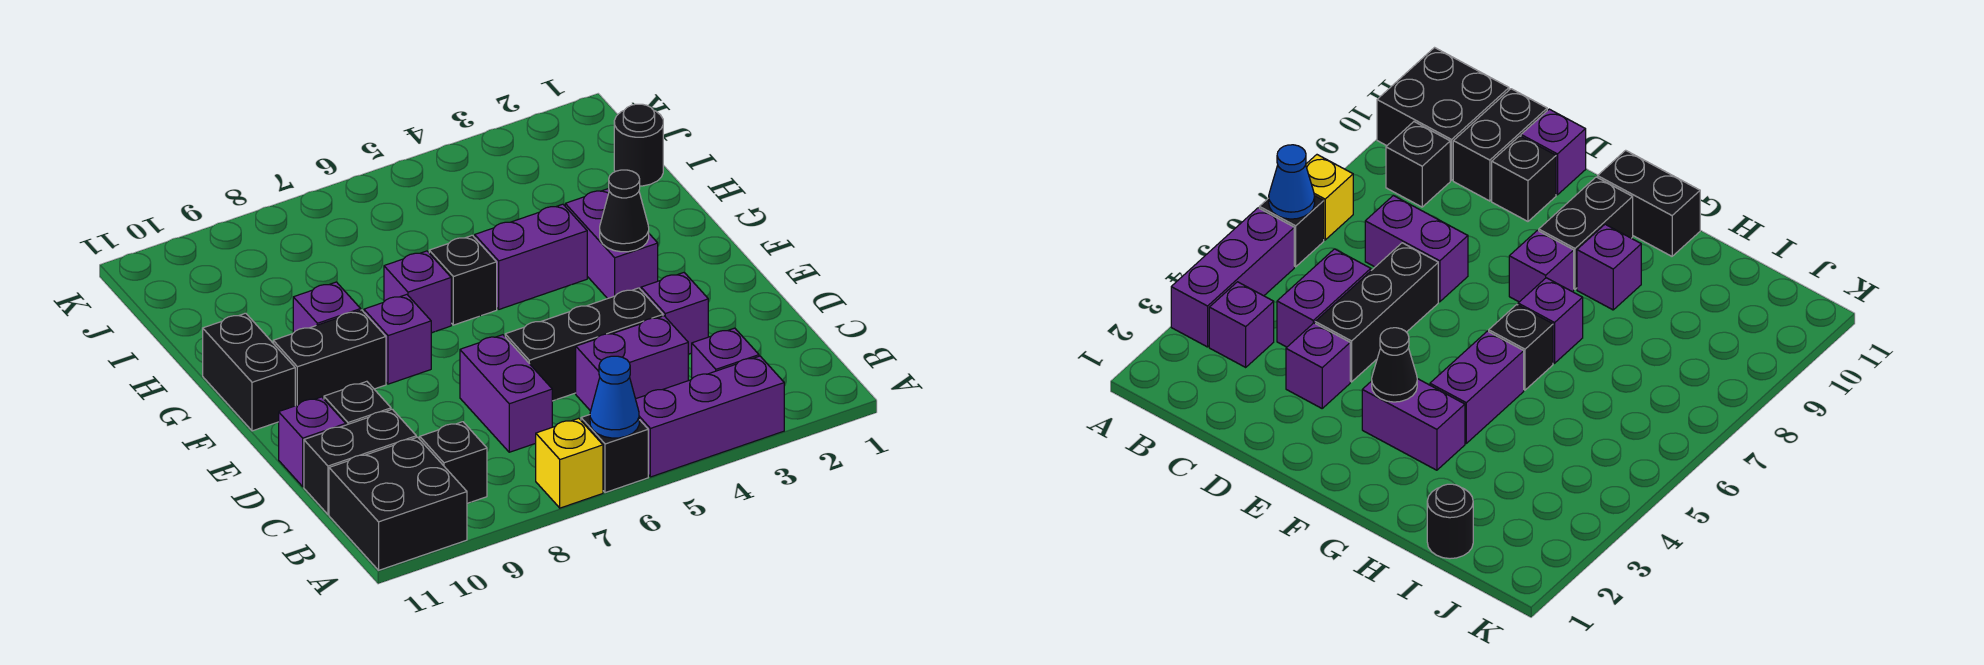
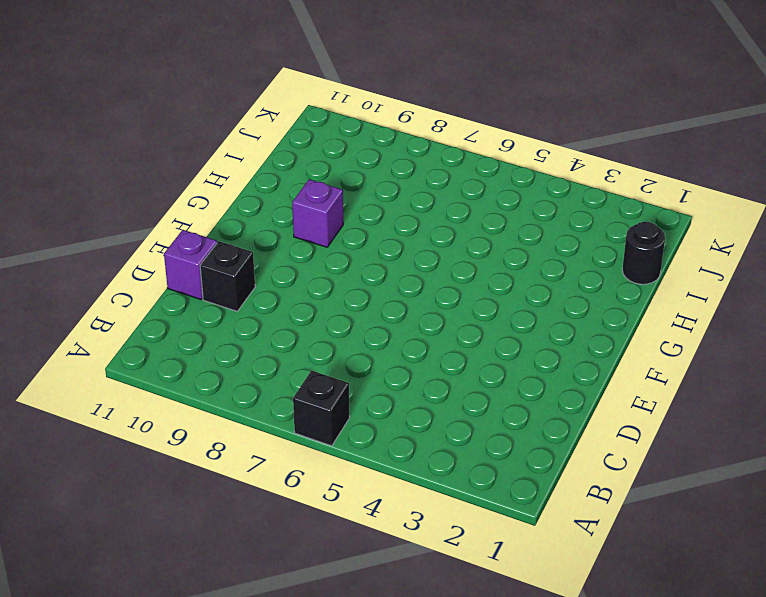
none -> purple brick A3:A5 level 1
none -> yellow brick A7 level 1
none -> black brick A10:B11 level 1

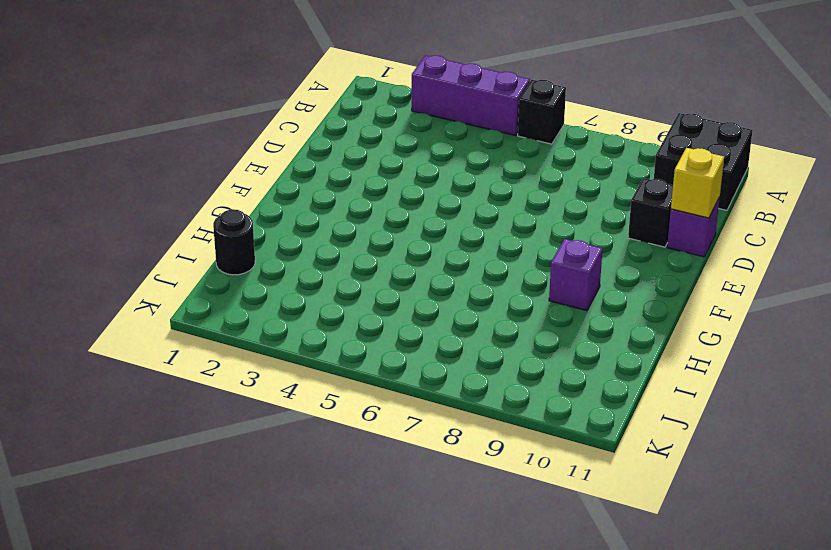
yellow brick D11 level 2 -> yellow brick A7 level 1
none -> purple brick B3 level 1
none -> black brick B9 level 1
none -> purple brick C4:C5 level 1

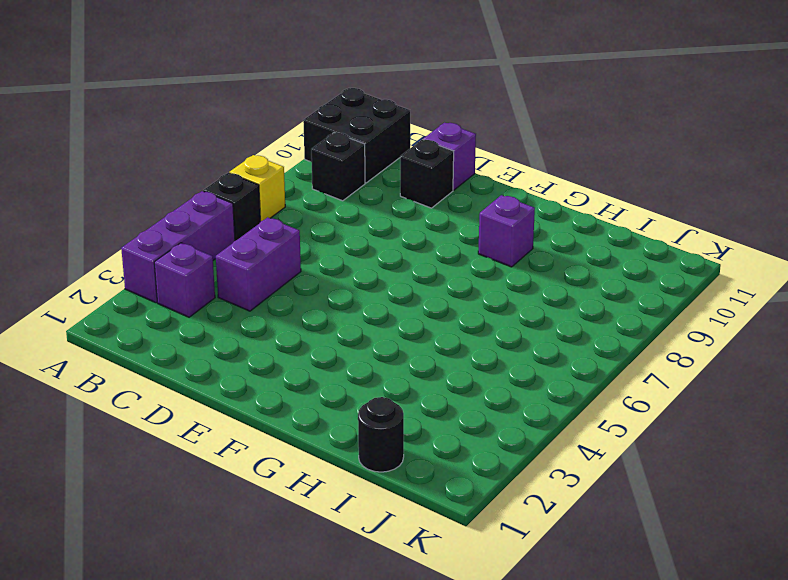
none -> purple brick C7:D7 level 1
none -> black brick C10:C11 level 1
none -> purple brick D3 level 1

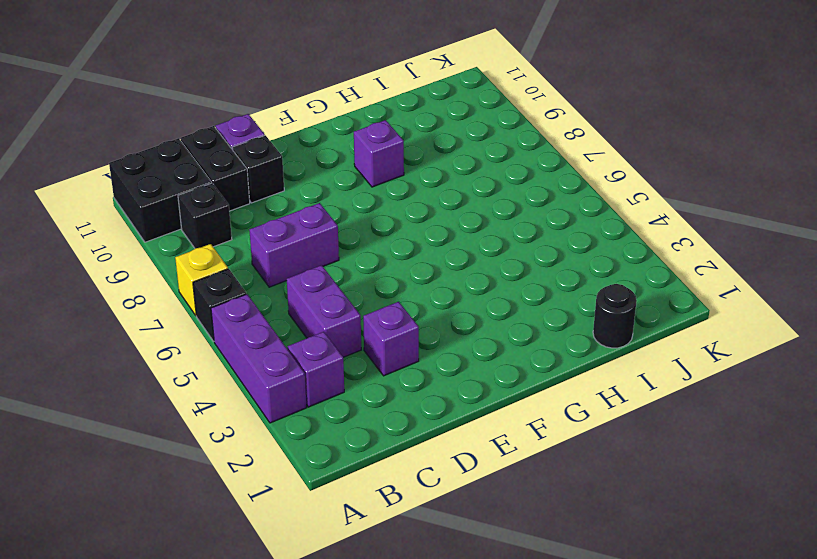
none -> black brick D4:D6 level 1
none -> purple brick F3:G3 level 1
none -> purple brick F8 level 1

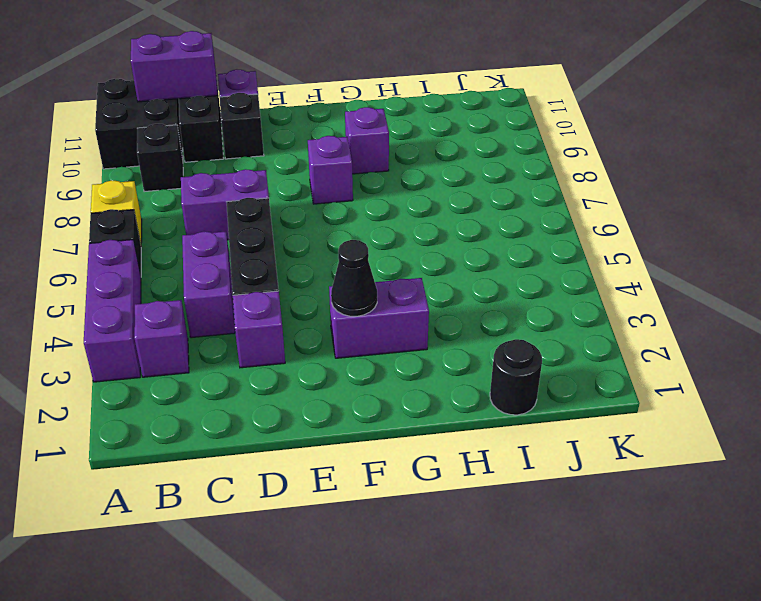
purple brick B11:C11 level 2 -> purple brick G4:G5 level 1
none -> black brick F9:F10 level 1
none -> black brick F11:G11 level 1
none -> black brick G6 level 1

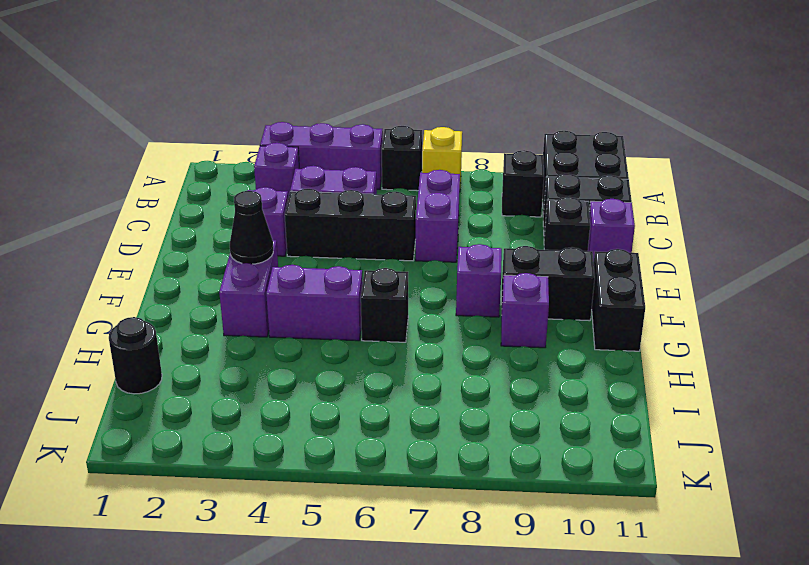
none -> purple brick G7 level 1
none -> blue cone A6 level 2

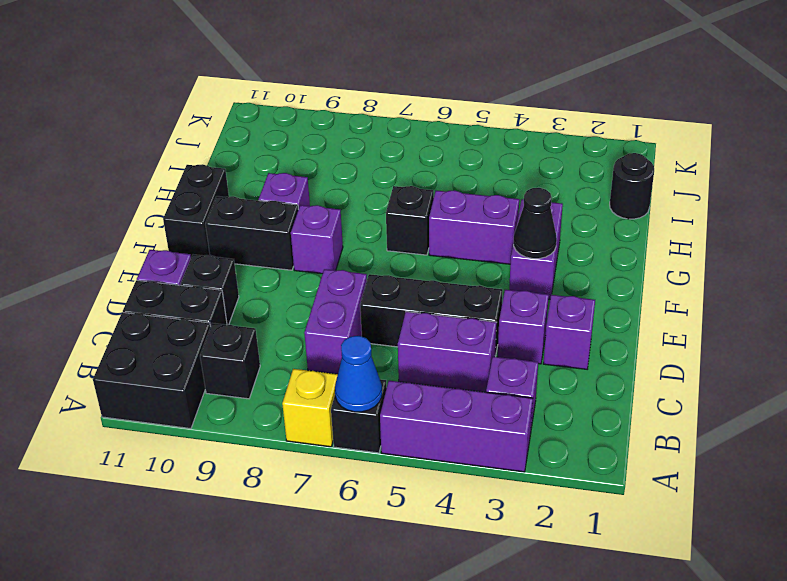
purple brick D2 level 1 -> purple brick G7 level 1

